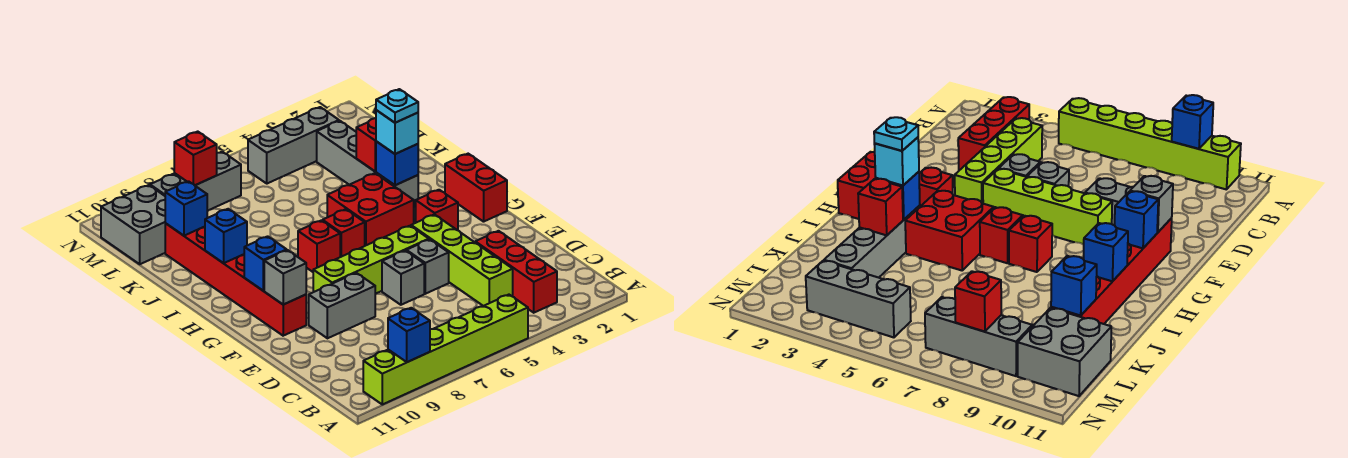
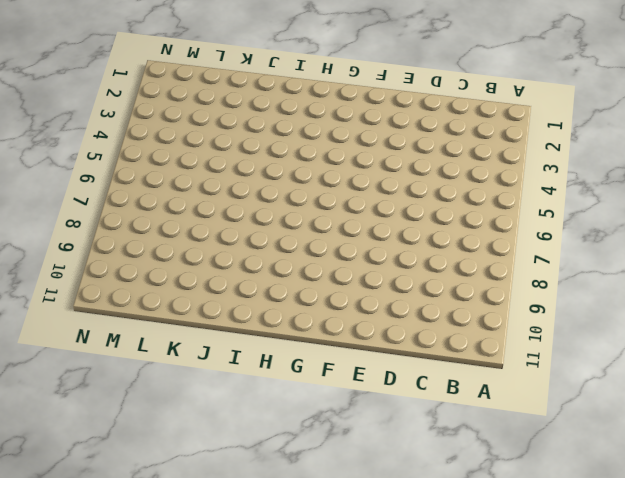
none -> lime brick A5:A10 level 1
none -> red brick B3:D3 level 1
none -> lime brick C4:F4 level 1

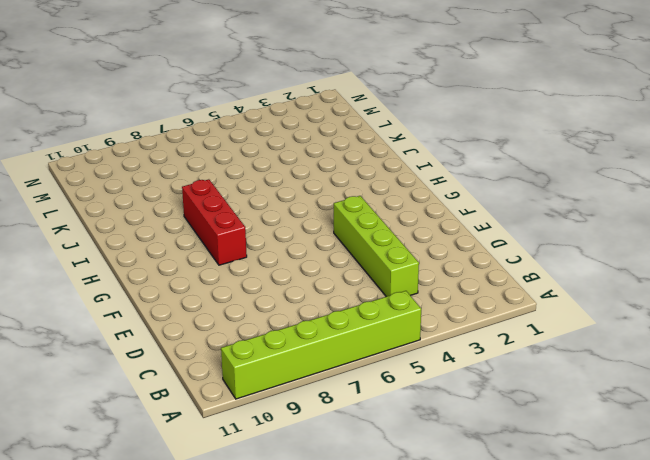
red brick G8:I8 level 1 -> red brick B3:D3 level 1
none -> grey brick E5 level 1
none -> grey brick E6 level 1
none -> grey brick E8:E9 level 1

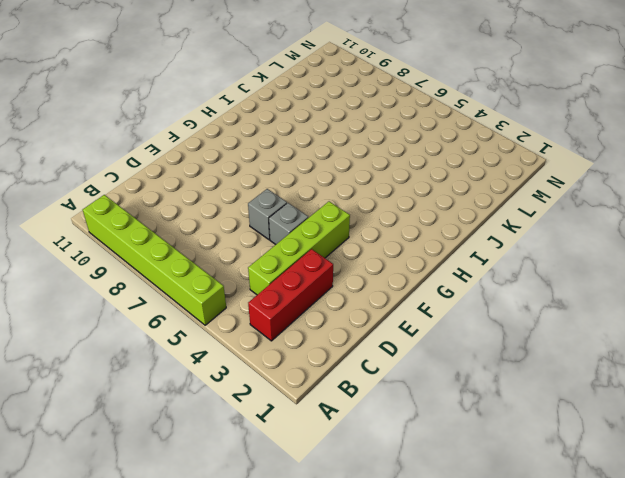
none -> grey brick E8:E9 level 1
none -> lime brick F5:F8 level 1
none -> red brick F10:K10 level 1

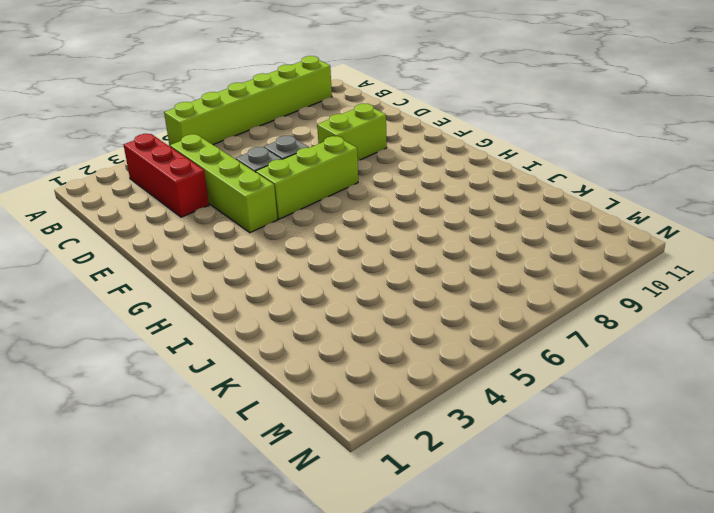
lime brick E8:E9 level 1 -> grey brick E8:E9 level 1
lime brick F5:F7 level 1 -> lime brick F5:F8 level 1
none -> red brick F10:K10 level 1
none -> red brick G1:H1 level 1
none -> red brick G3 level 1

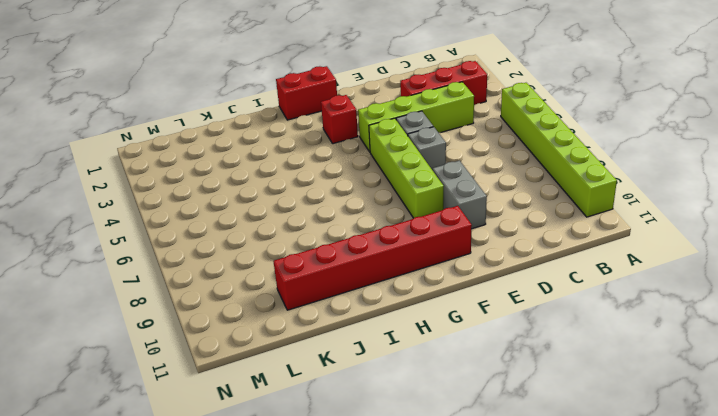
none -> red brick H4:I5 level 1
none -> red brick H6 level 1
none -> red brick H7 level 1

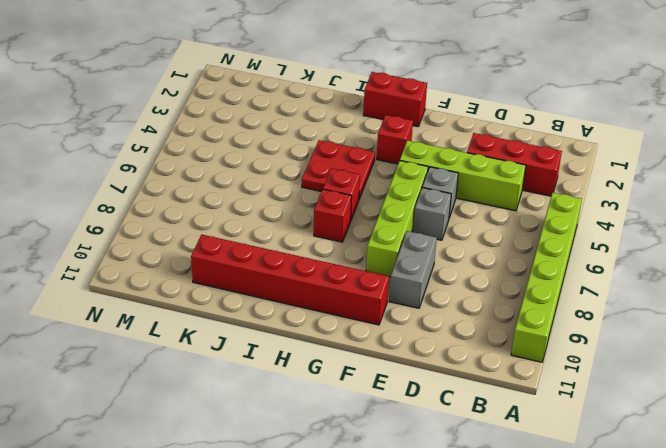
red plate H4:I5 level 1 -> red brick H4:I5 level 1
none -> grey brick I3:L3 level 1
none -> grey brick L10:M11 level 1
none -> grey brick M3:M5 level 1

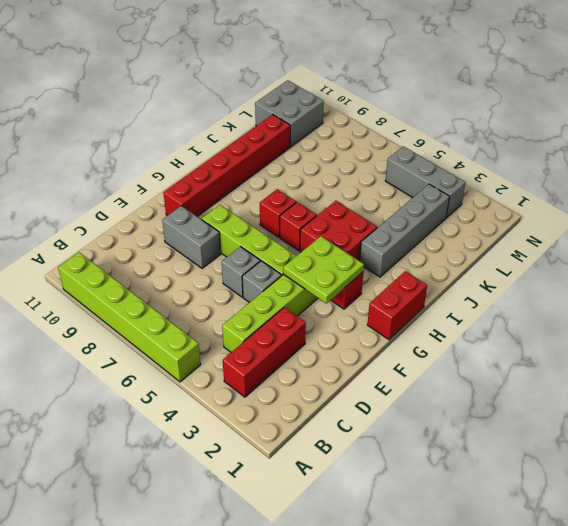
lime plate F3:G4 level 2 -> none
none -> grey brick M7:M9 level 1
none -> blue brick A9 level 2
none -> grey brick F10 level 2

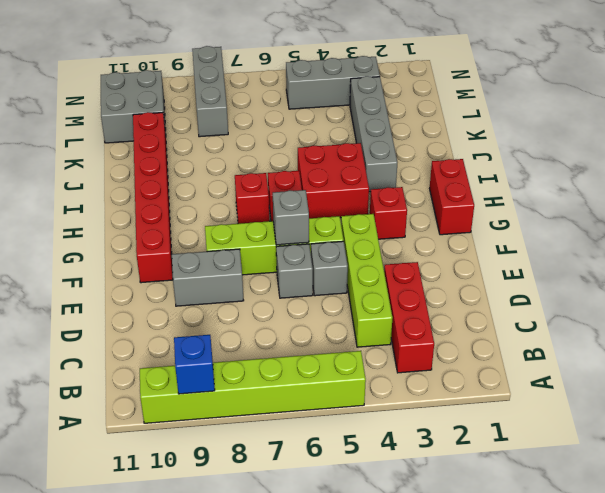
grey brick F6 level 2 -> grey brick F10 level 2
grey brick L8:N8 level 1 -> grey brick M7:M9 level 1
none -> blue brick G10 level 2
none -> blue brick I3 level 2
none -> blue brick I10 level 2

